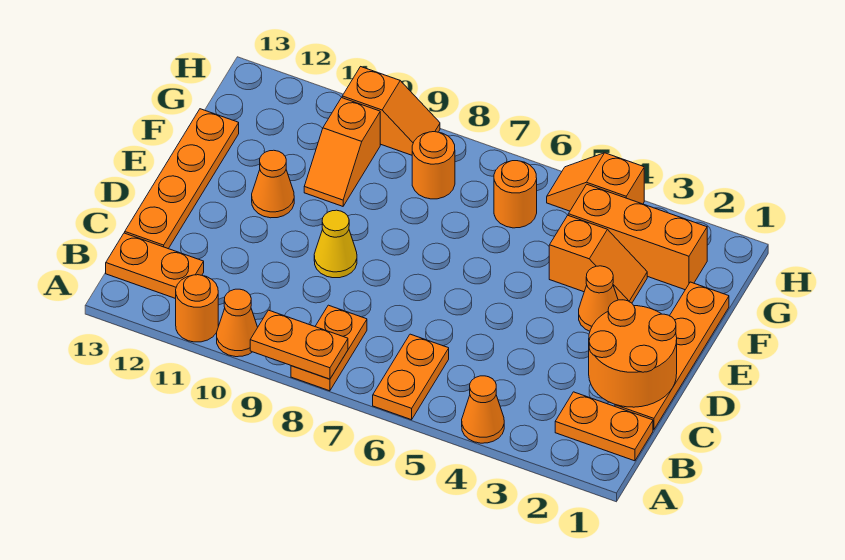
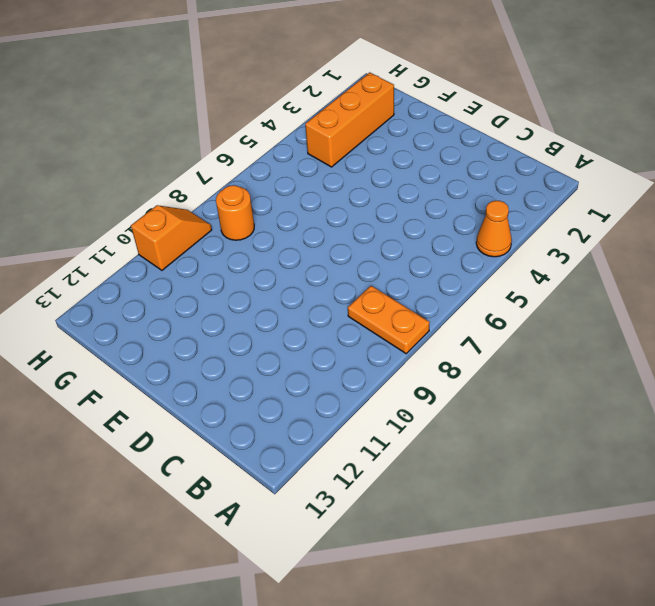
none -> orange plate A6:B6 level 1
none -> orange cone A10 level 1
none -> orange round brick A11 level 1

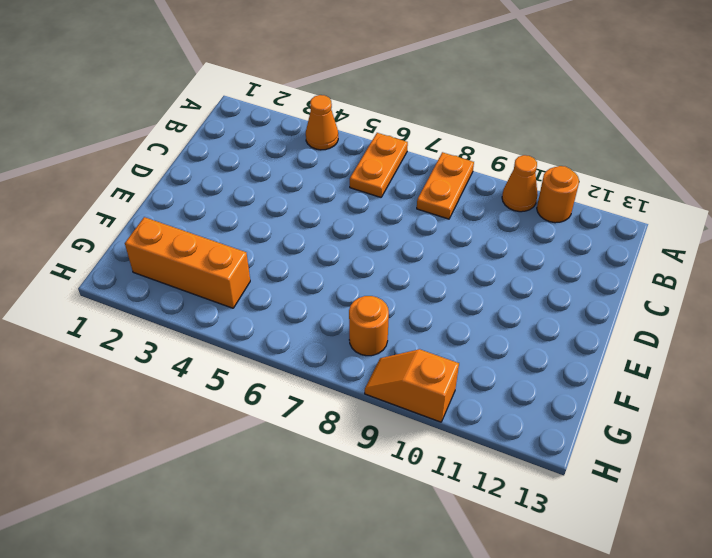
none -> orange plate B1:B2 level 1
none -> orange plate B12:B13 level 1
none -> orange plate C1:F1 level 1

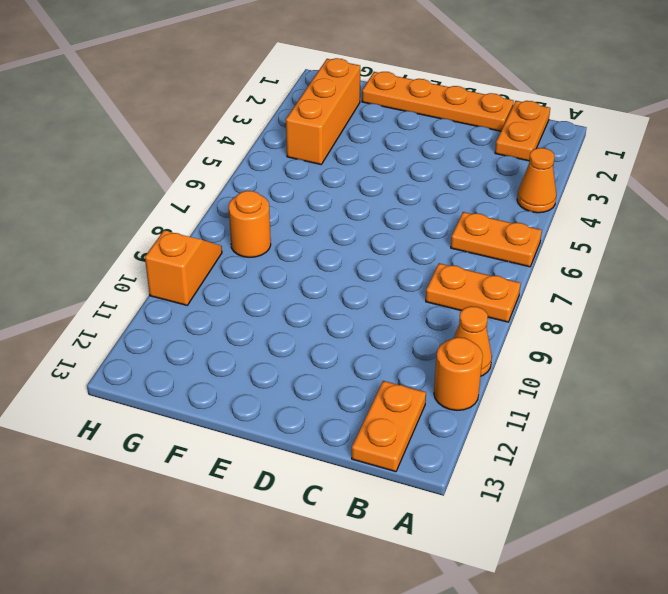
none -> orange plate C13:F13 level 1
none -> yellow cone D9 level 1
none -> orange cone E3 level 1

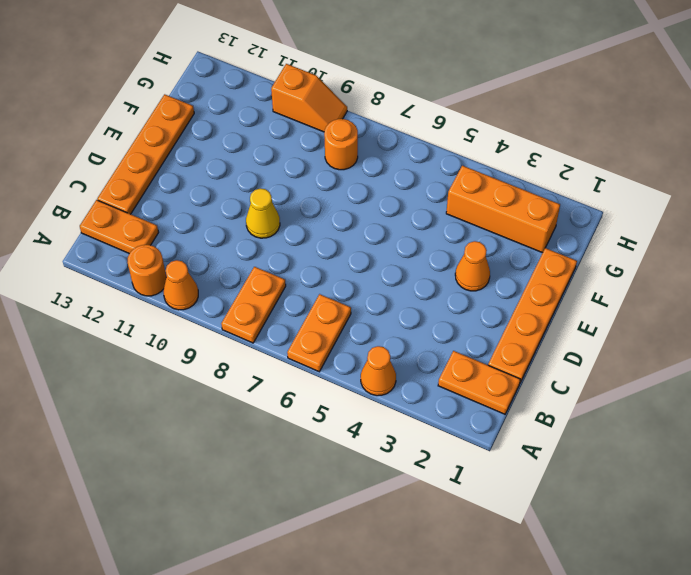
none -> orange cone E11 level 1
none -> orange slope F3:F4 level 1 top 4
none -> orange slope F10:G10 level 1 top G

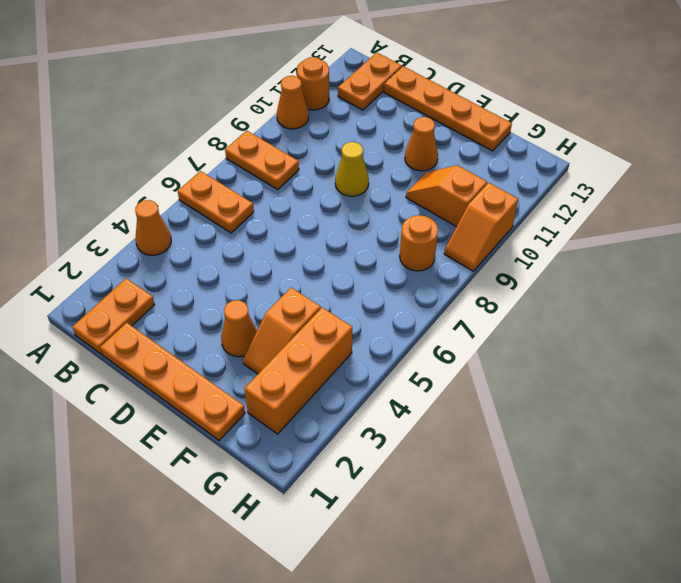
none -> orange round brick G6 level 1
none -> orange slope H4:H5 level 1 top 4
none -> orange plate A8:A9 level 2

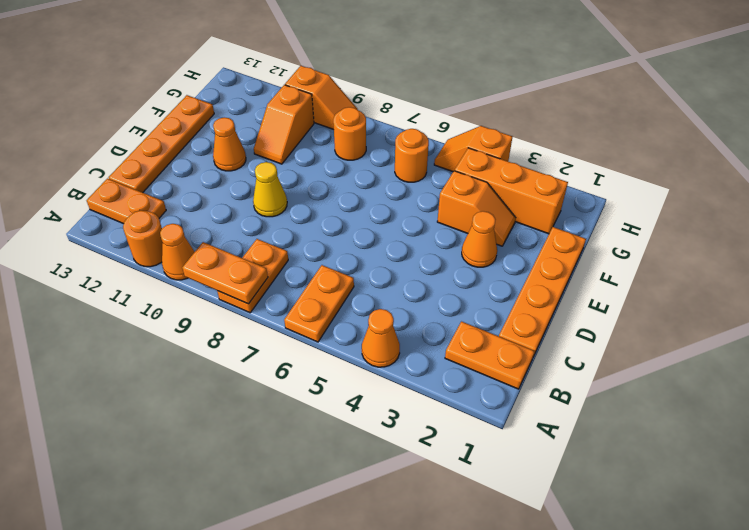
none -> orange round brick C1:D2 level 2

